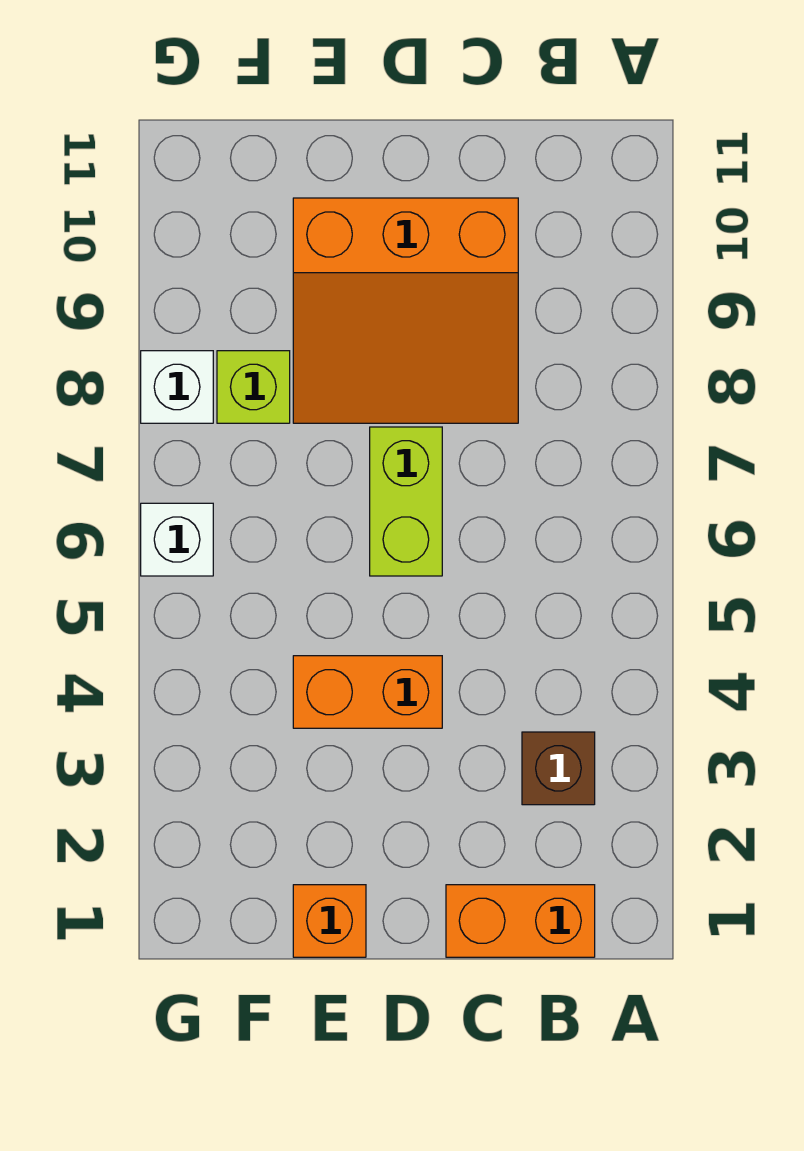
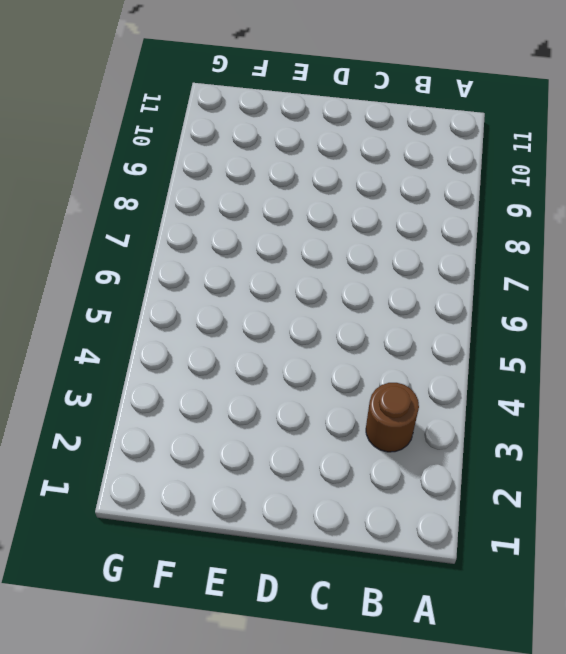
brown round brick B3 level 1 -> brown brick B3 level 1
none -> orange brick B1:C1 level 1
none -> orange slope C8:E10 level 1 top 10

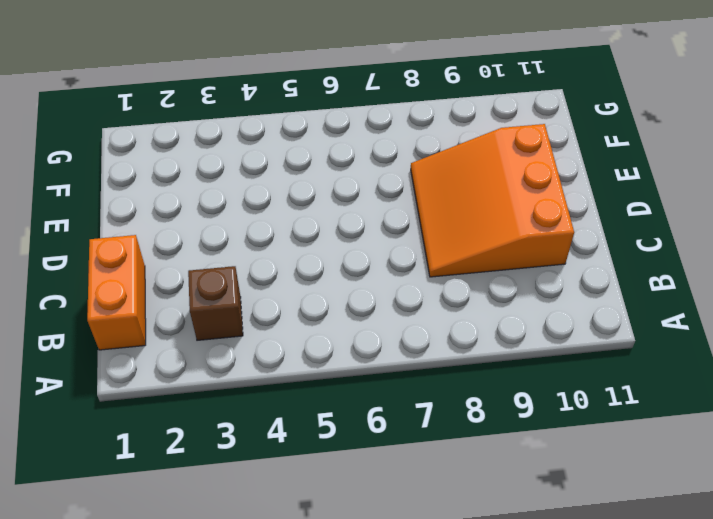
none -> orange brick D4:E4 level 1
none -> lime brick D6:D7 level 1

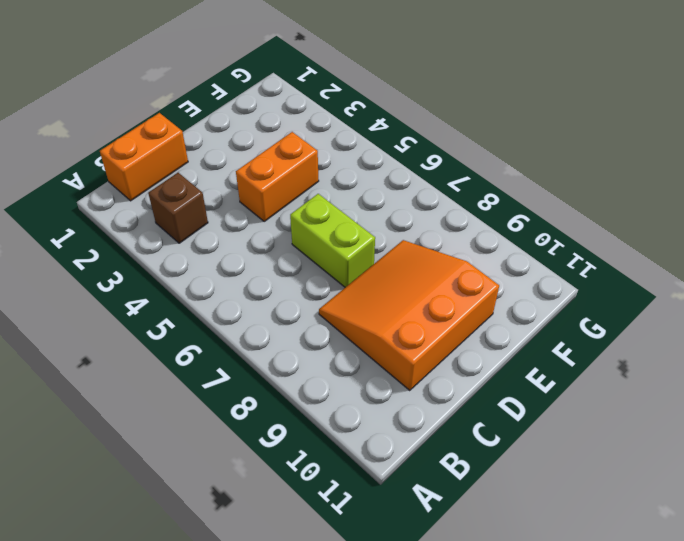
none -> orange brick E1 level 1
none -> lime brick F8 level 1

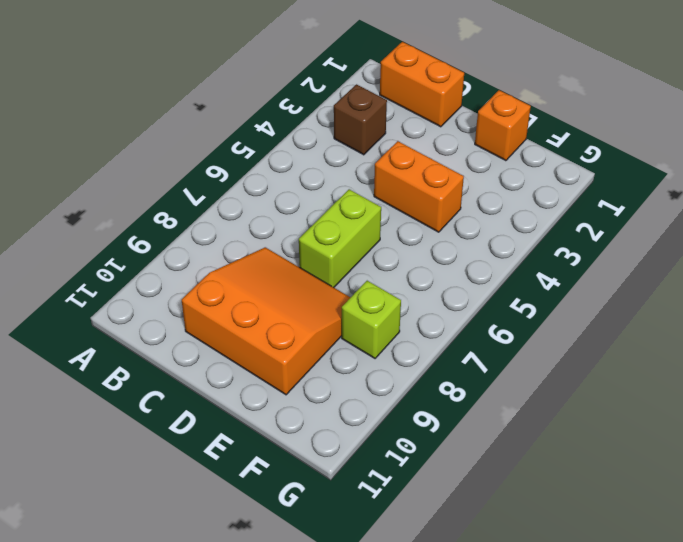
none -> white brick G6 level 1
none -> white brick G8 level 1

